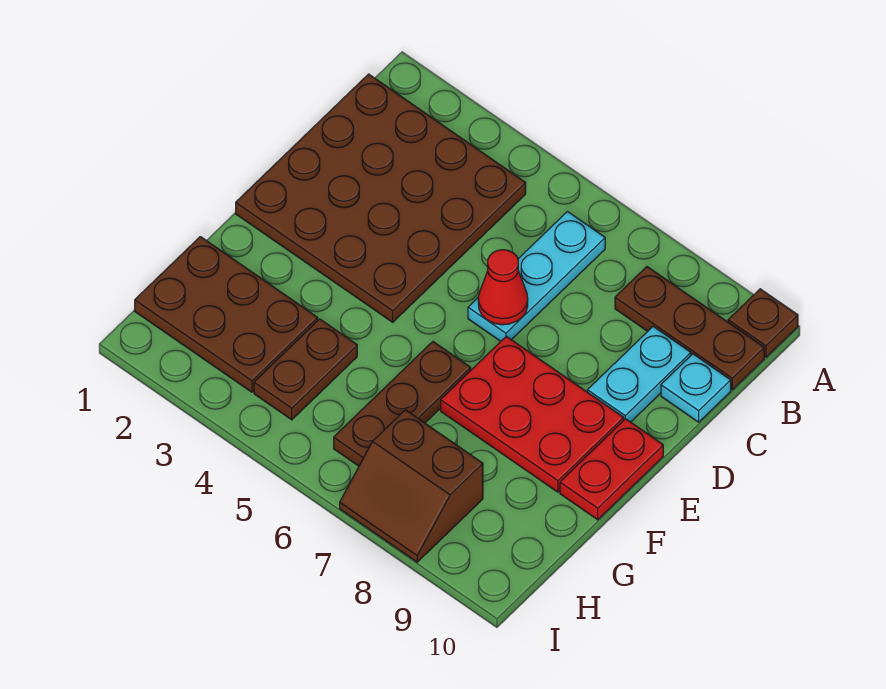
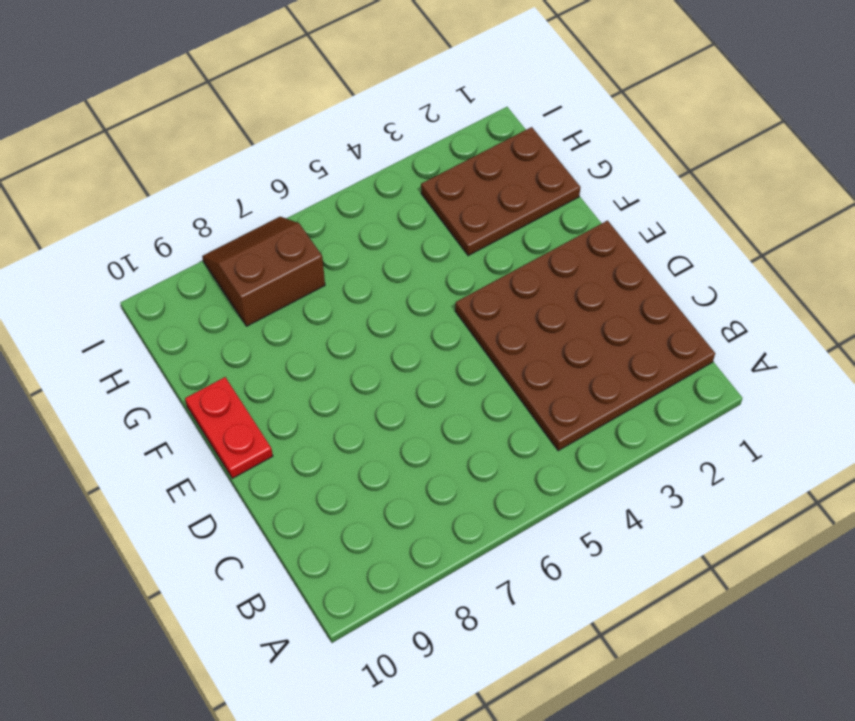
none -> brown plate A10 level 1
none -> cyan plate B6:D6 level 1
none -> brown plate B8:B10 level 1

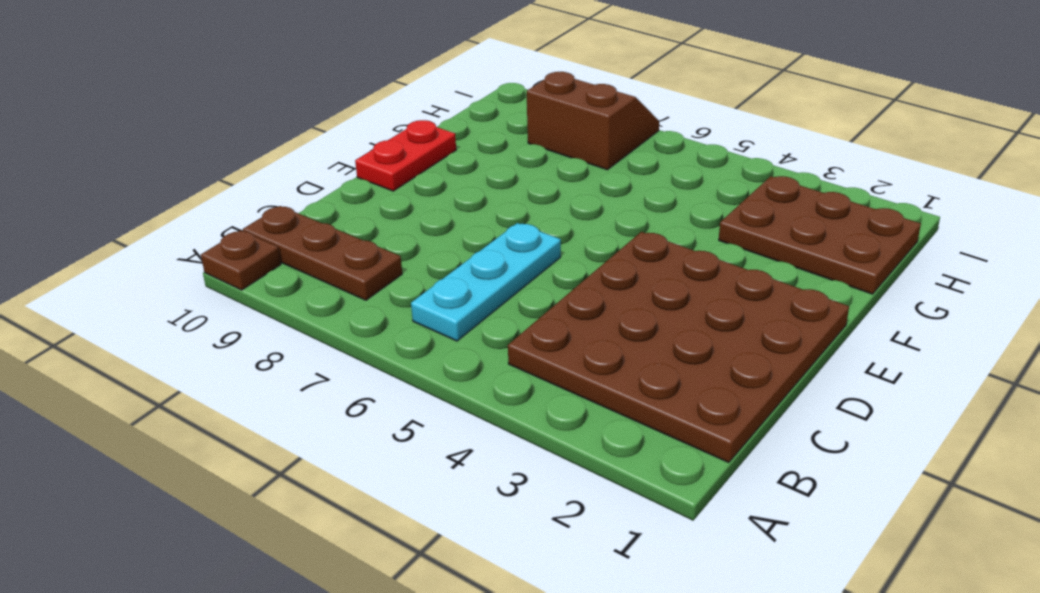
none -> cyan plate C9:D9 level 1
none -> cyan plate C10 level 1
none -> red plate E7:F9 level 1

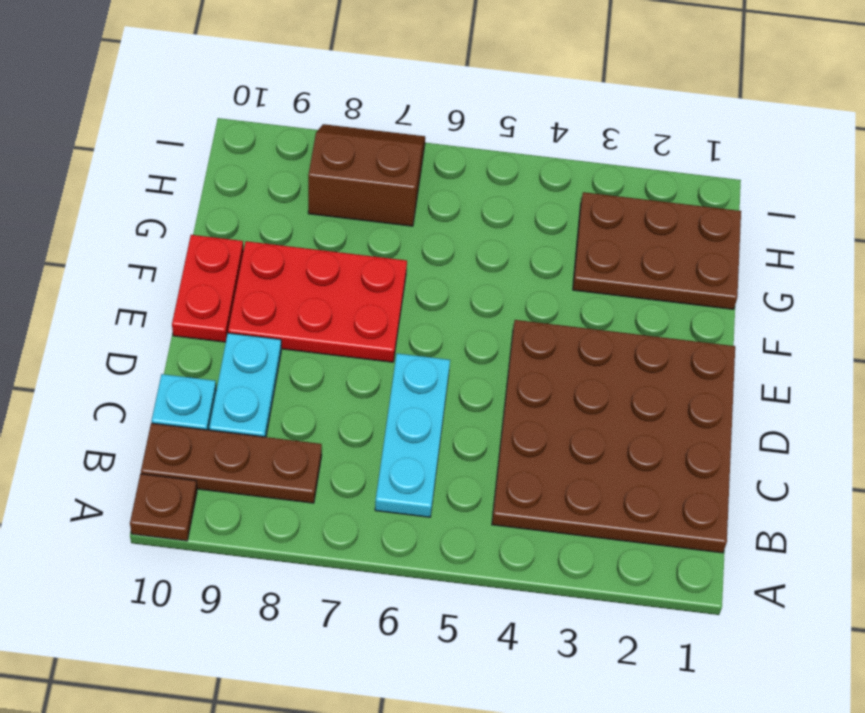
none -> brown plate F6:H6 level 1
none -> brown plate G4:H4 level 1
none -> red cone D6 level 2

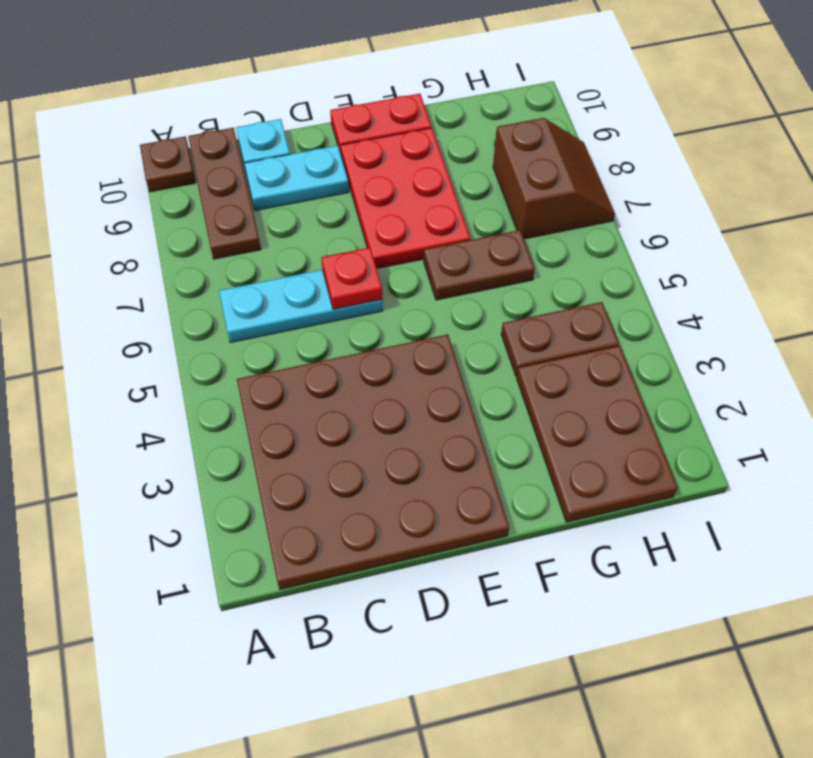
red plate D6 level 2 -> red cone D6 level 2
brown plate F6:G6 level 1 -> brown plate F6:H6 level 1

